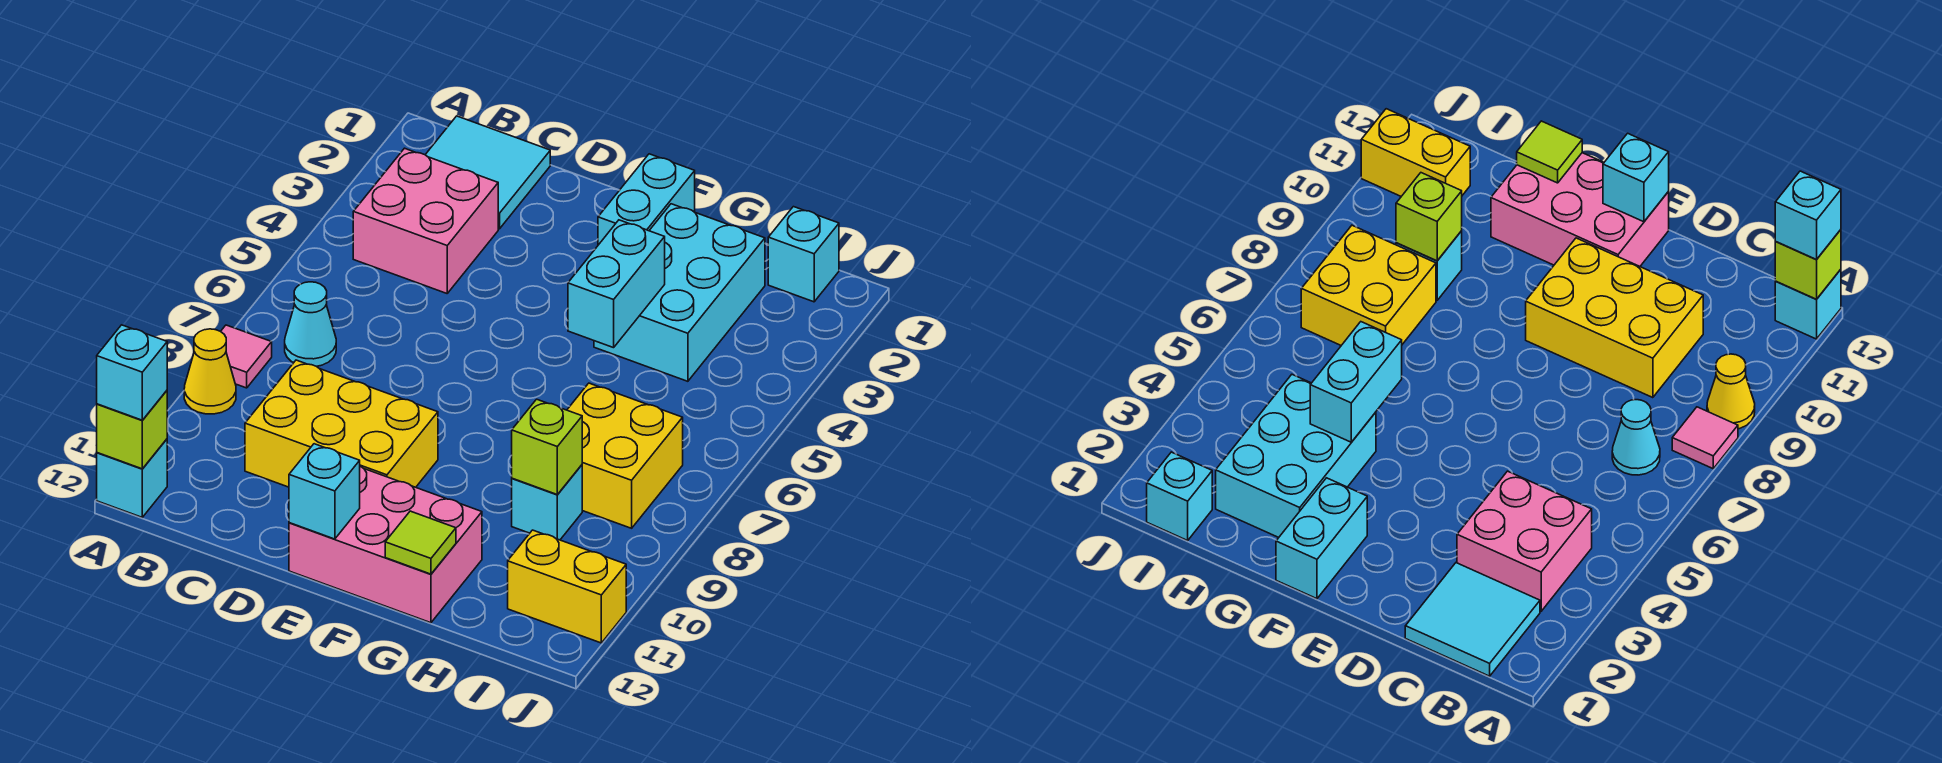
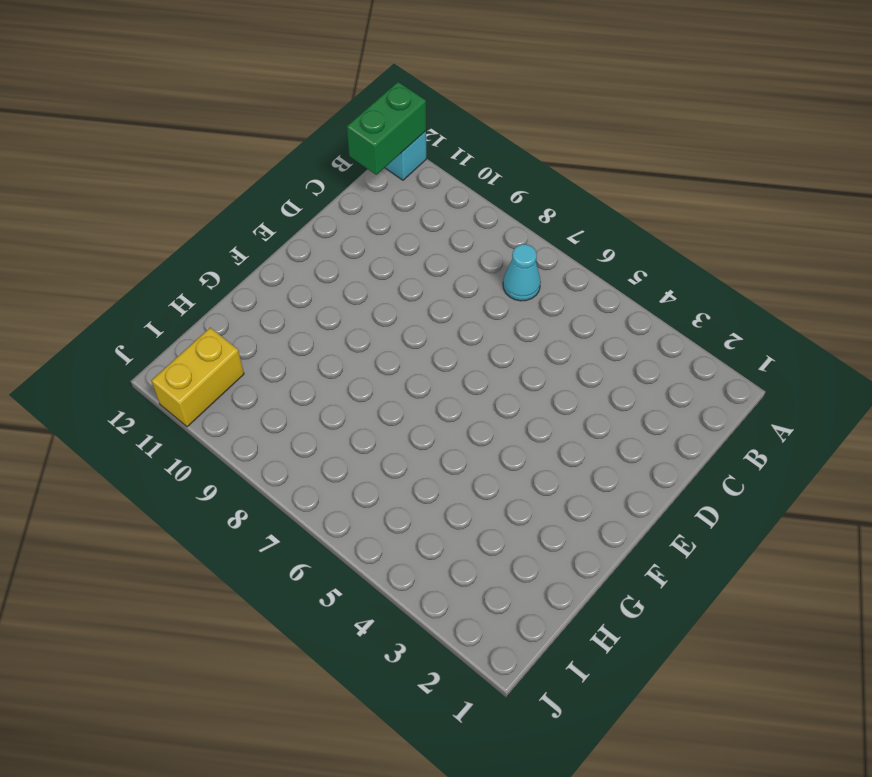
green brick A12:B12 level 2 -> lime brick A12 level 2
none -> pink tile A8 level 1
none -> yellow cone A9 level 1
none -> cyan tile B1:C2 level 1

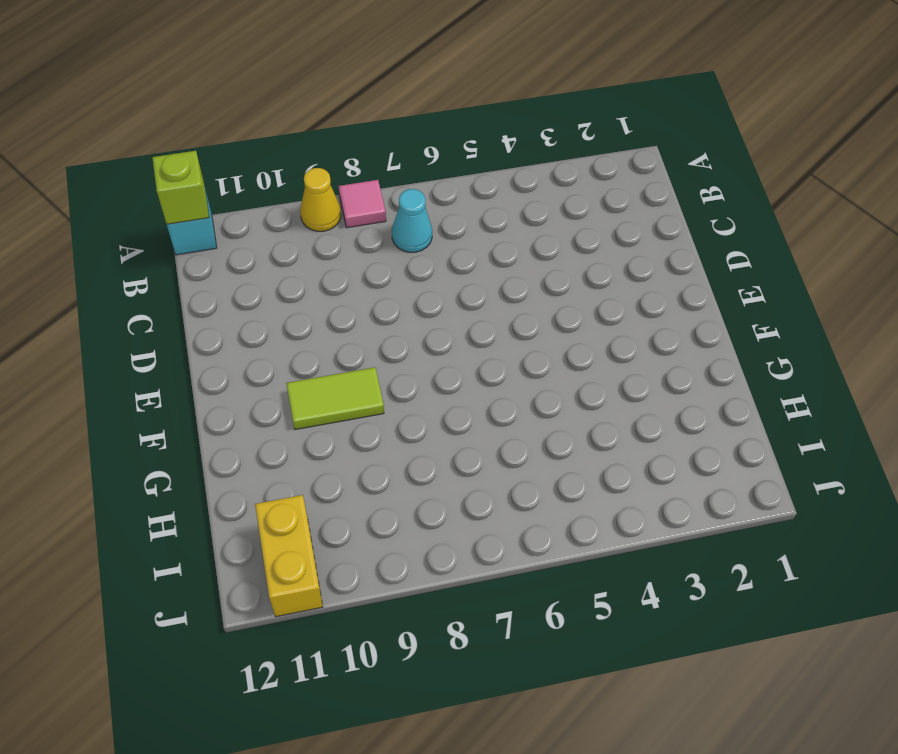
lime tile F9:F10 level 1 -> none
none -> cyan tile B1:C2 level 1
none -> pink brick B3:C4 level 1
none -> yellow brick C9:E10 level 1

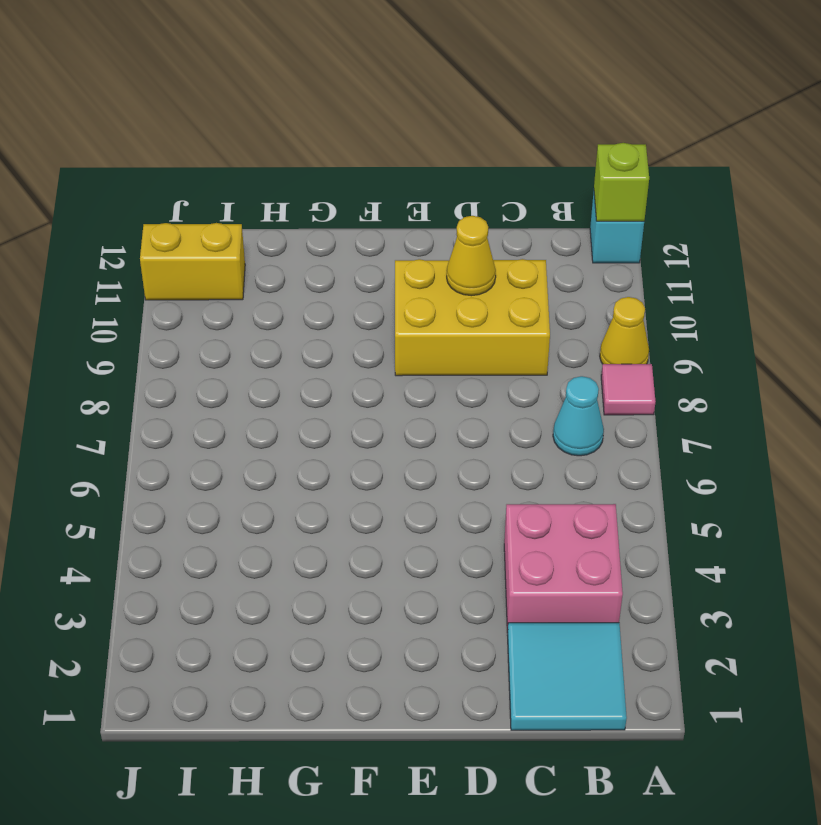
yellow cone D10 level 2 -> none
none -> pink brick E11:G12 level 1
none -> cyan brick F1:F2 level 1
none -> cyan brick G2:H4 level 1

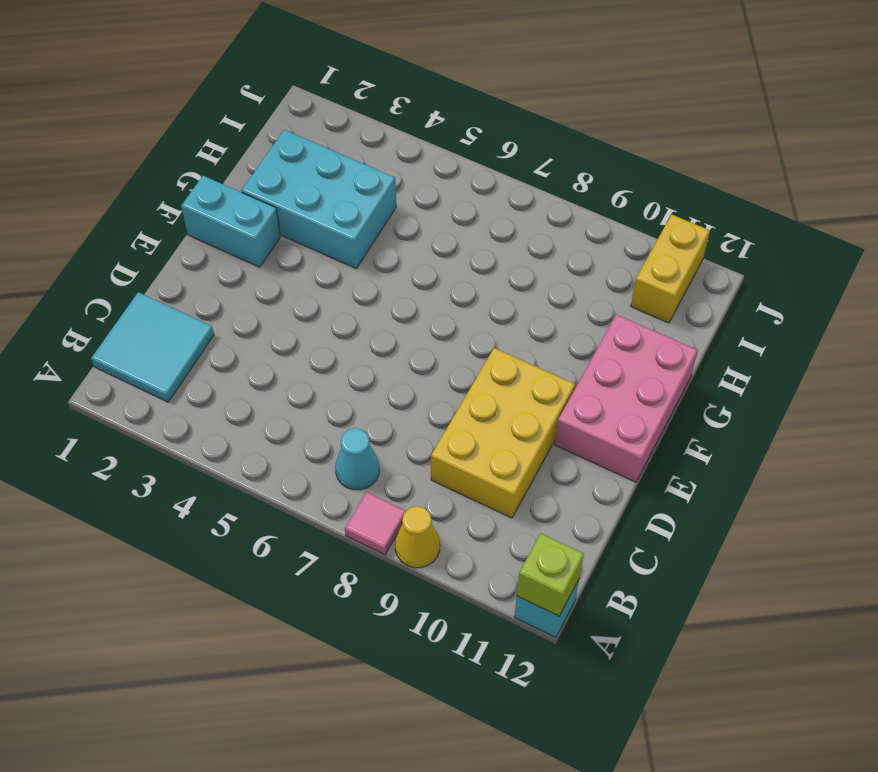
none -> pink brick B3:C4 level 1
none -> yellow brick H7:I8 level 1
none -> cyan brick H9 level 1

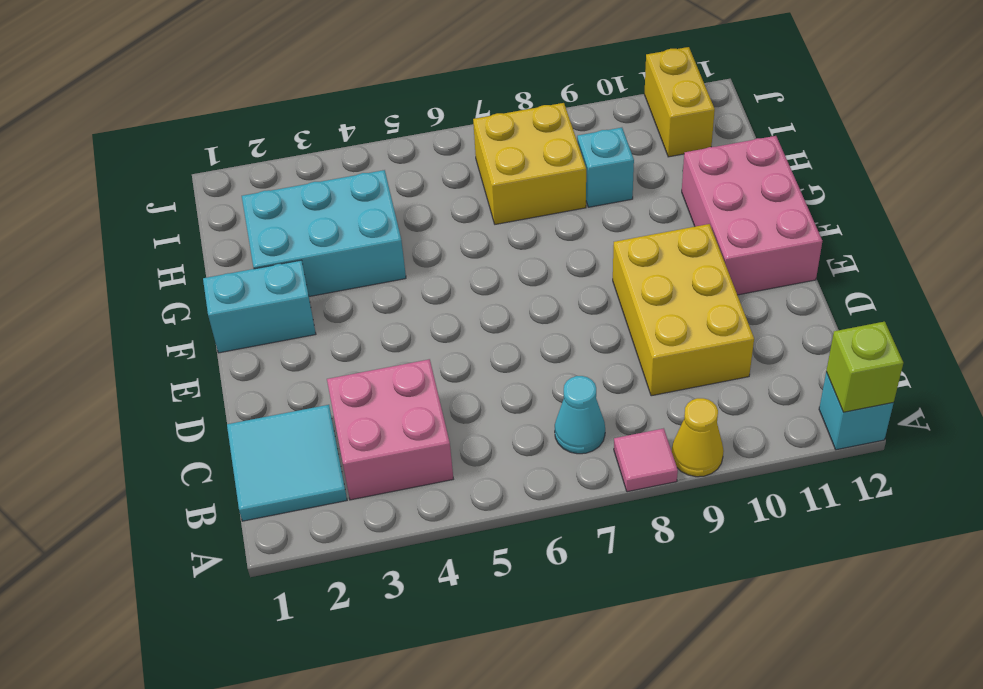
none -> cyan brick I1 level 1
none -> cyan brick E12 level 2
none -> cyan brick G4:G5 level 2

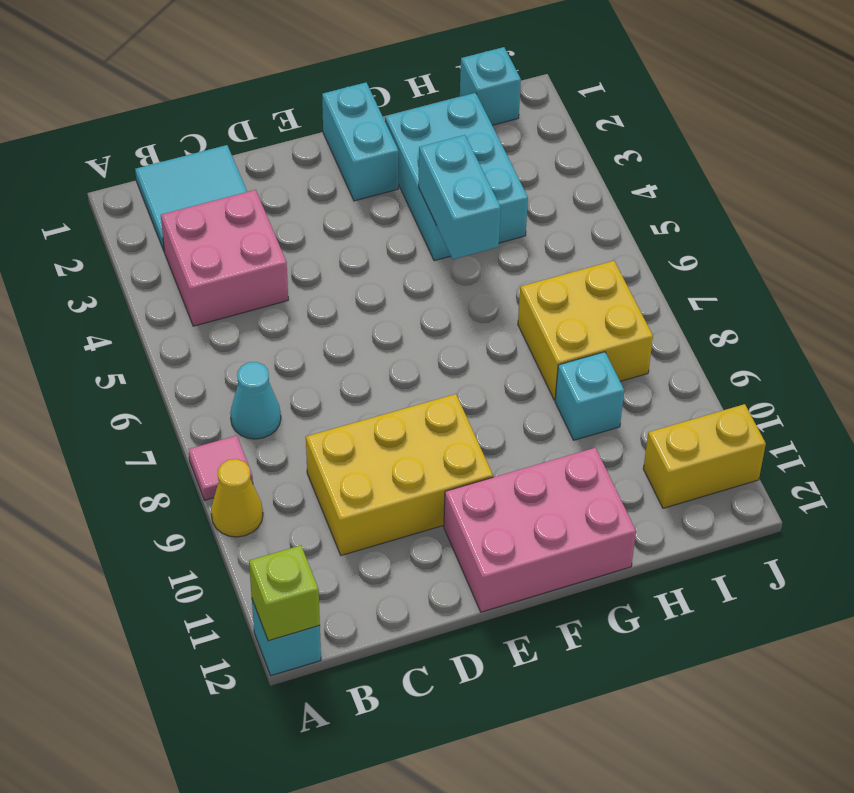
none -> cyan brick E12 level 2
none -> lime tile G12 level 2
none -> lime brick H9 level 2

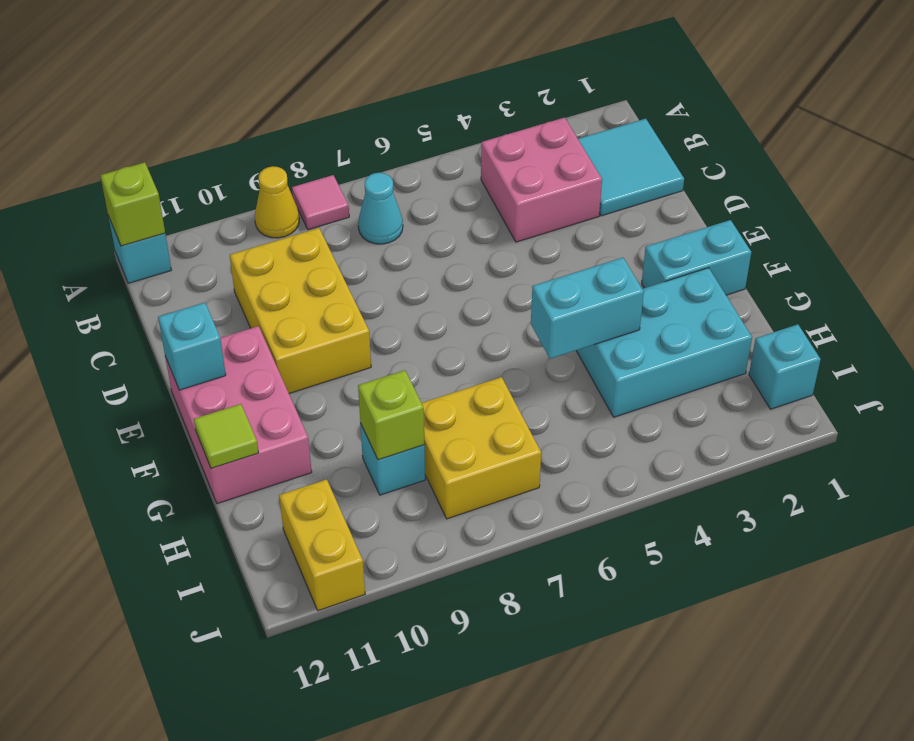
none -> cyan brick A12 level 3

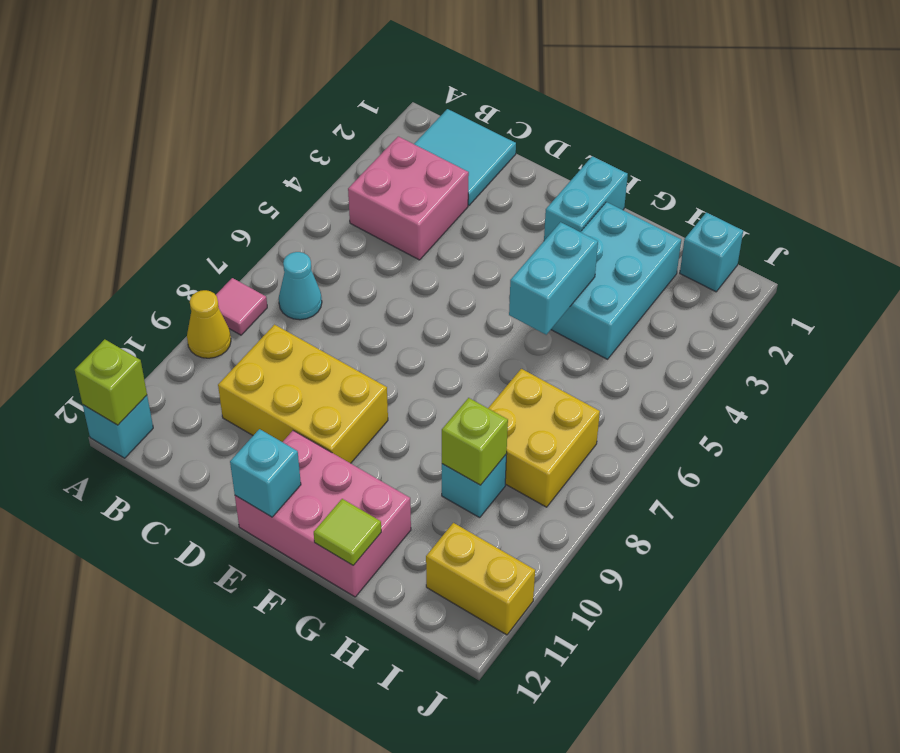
none -> cyan brick A12 level 3

